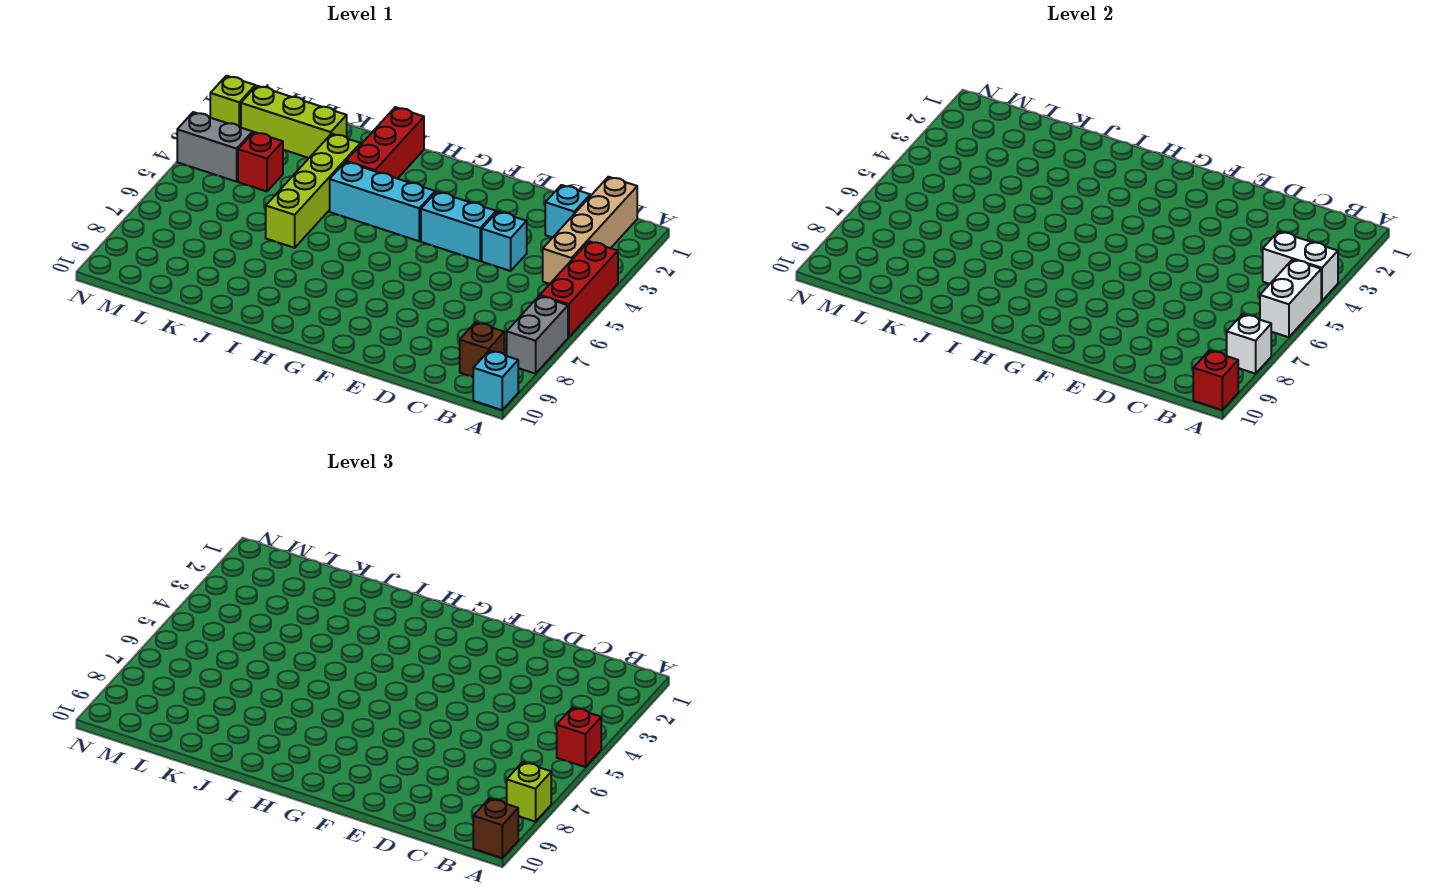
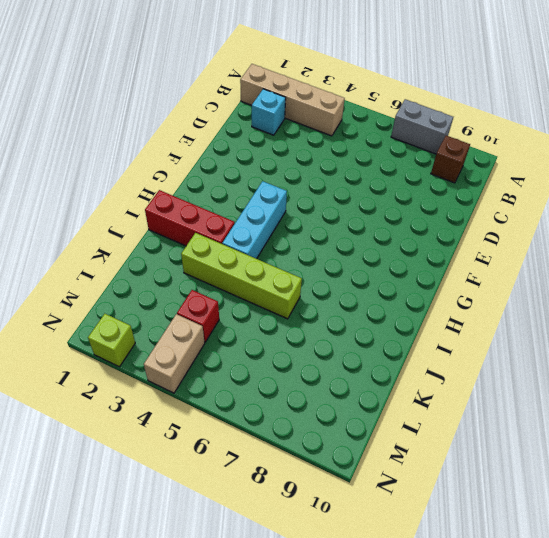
tan brick M4:N4 level 1 -> grey brick M4:N4 level 1
none -> red brick A4:A6 level 1
none -> cyan brick A10 level 1
none -> cyan brick D4 level 1

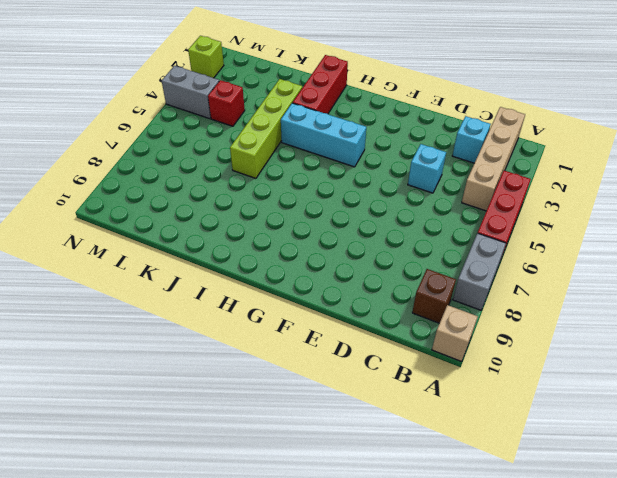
tan brick A10 level 1 -> cyan brick A10 level 1
none -> cyan brick E4:F4 level 1
none -> lime brick K2:M2 level 1
none -> white brick A4:B4 level 2

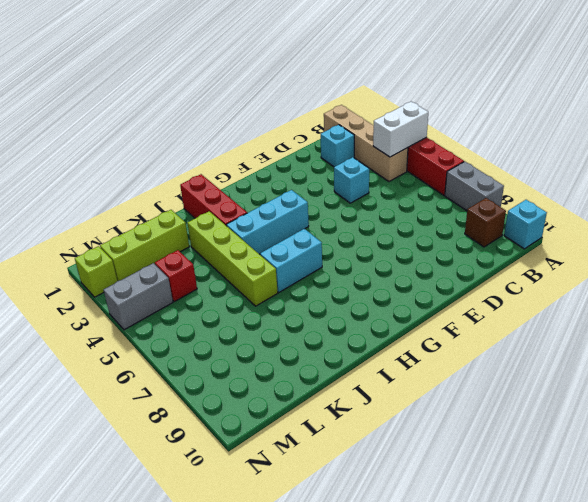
cyan brick H6:I6 level 1 -> cyan brick E4:F4 level 1
none -> white brick A5:A6 level 2
none -> white brick A8 level 2
none -> red brick A10 level 2

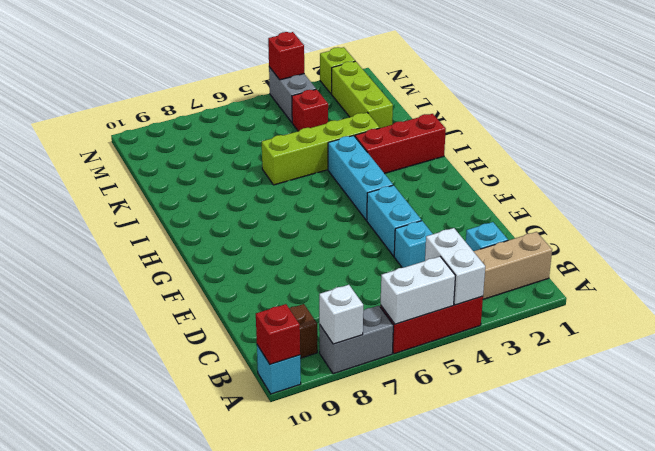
red brick N4 level 2 -> red brick A5 level 3
none -> lime brick A8 level 3
none -> brown brick A10 level 3

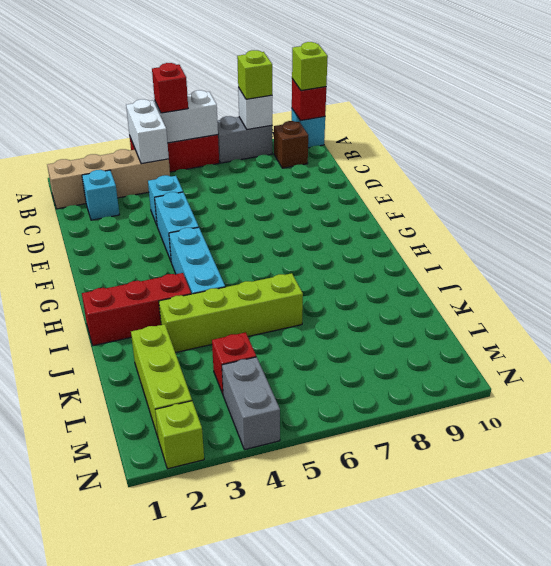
lime brick A10 level 3 -> brown brick A10 level 3

